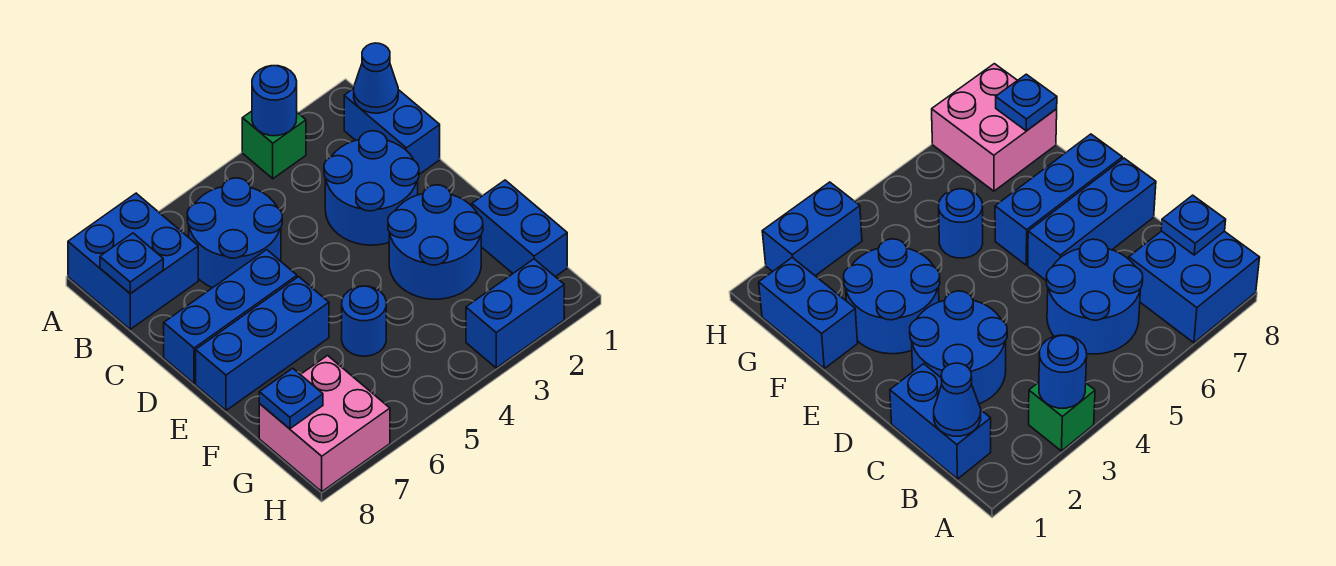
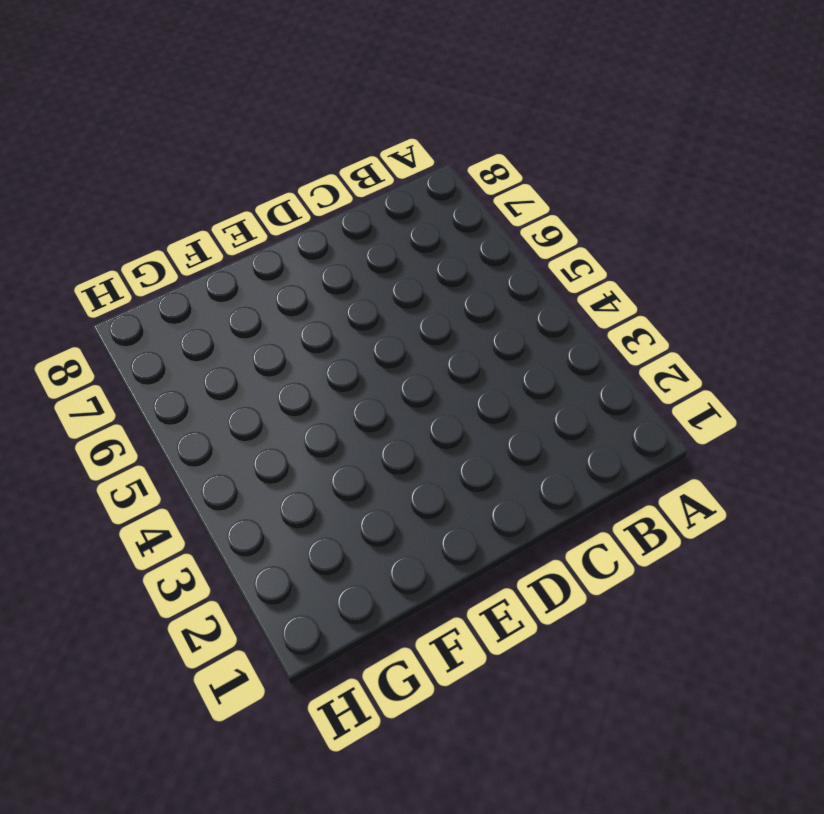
none -> green brick A3 level 1
none -> blue brick A7:B8 level 1
none -> blue brick B1:C1 level 1

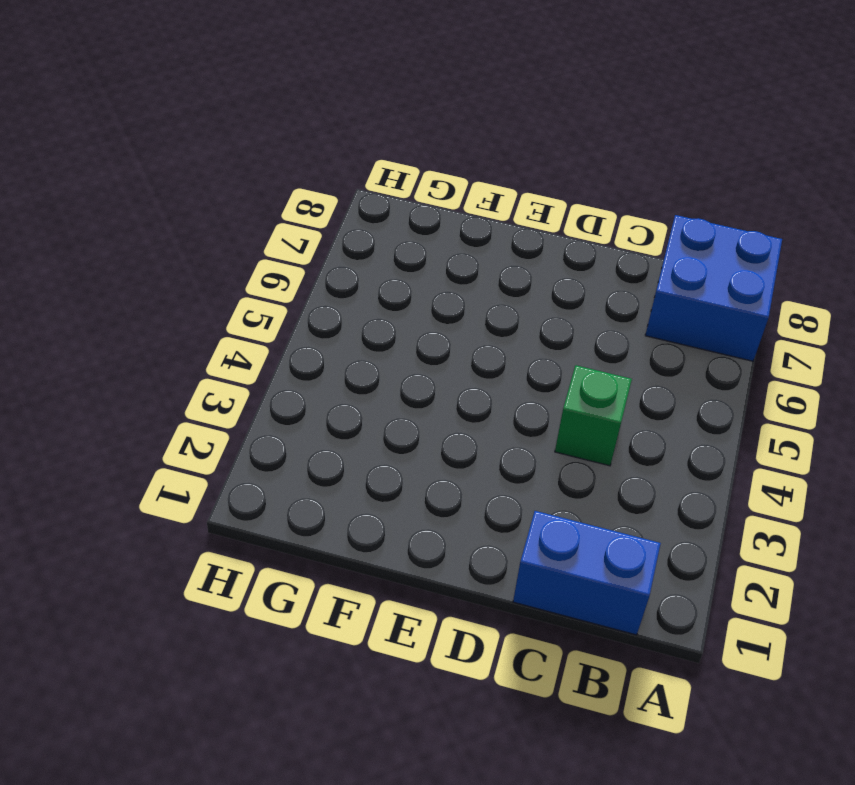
green brick C4 level 1 -> green brick A3 level 1
none -> blue round brick B5:C6 level 1
none -> blue round brick C2:D3 level 1
none -> blue brick D6:D8 level 1

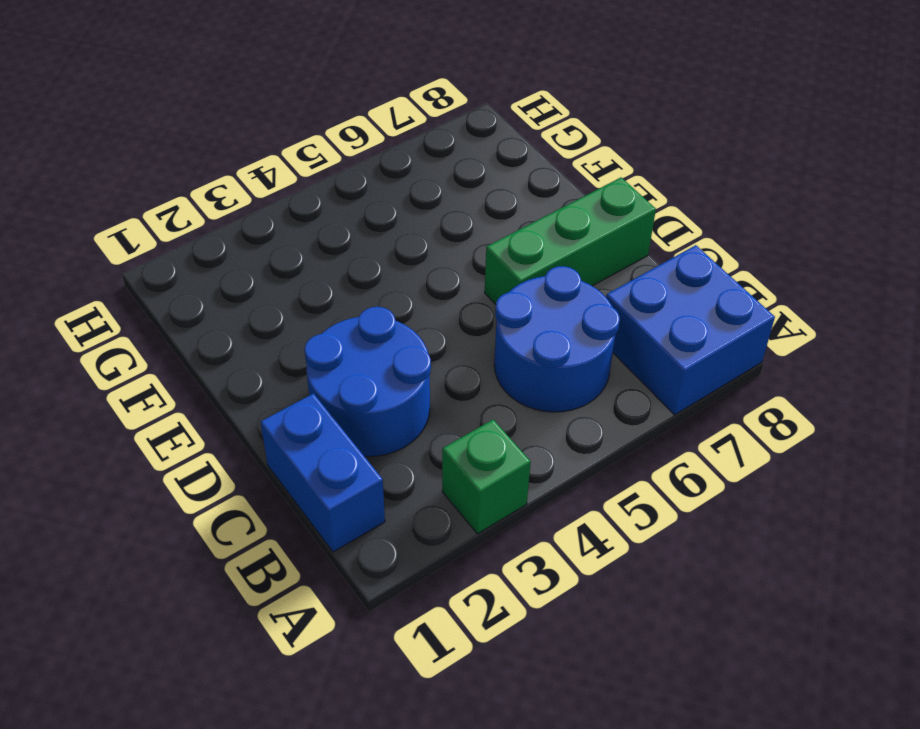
green brick D6:D8 level 1 -> blue brick D6:D8 level 1
none -> blue round brick E2:F3 level 1
none -> blue brick E6:E8 level 1
none -> blue brick F1:G1 level 1

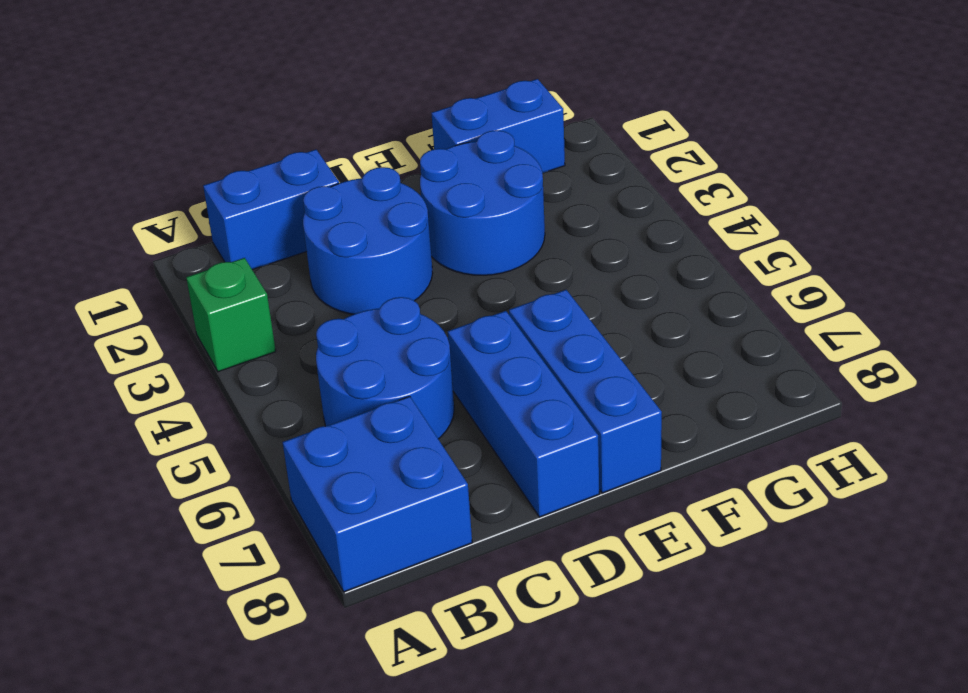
none -> blue round brick F5 level 1
none -> pink brick G7:H8 level 1
none -> blue brick H2:H3 level 1

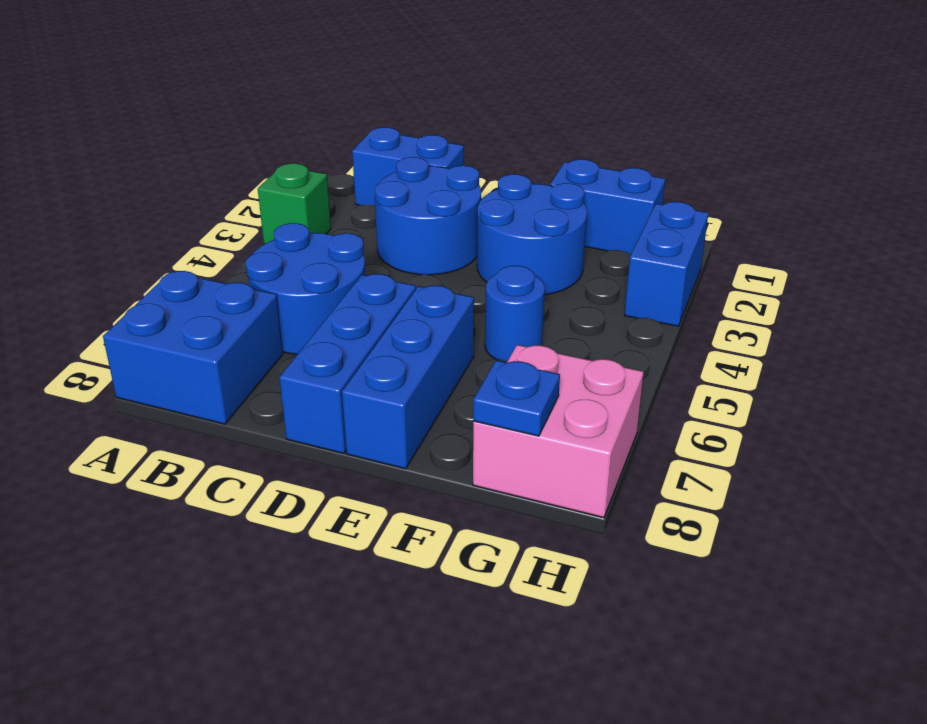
none -> blue round brick A3 level 2
none -> blue cone B1 level 2
none -> blue plate B8 level 2

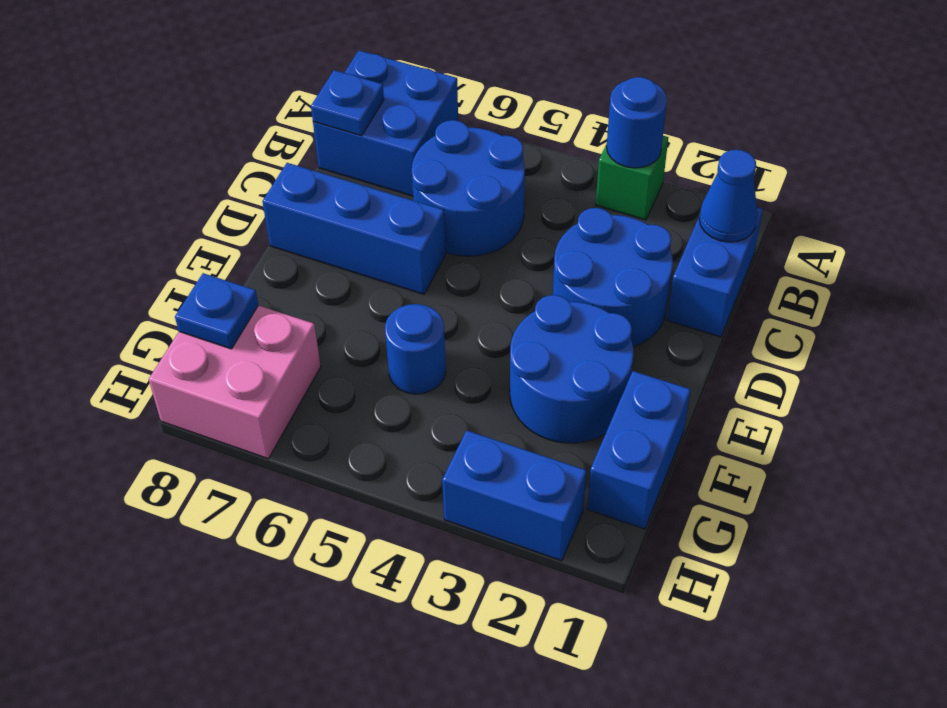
none -> blue brick E6:E8 level 1

